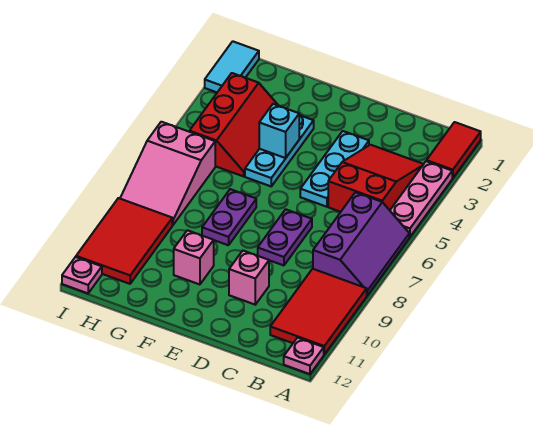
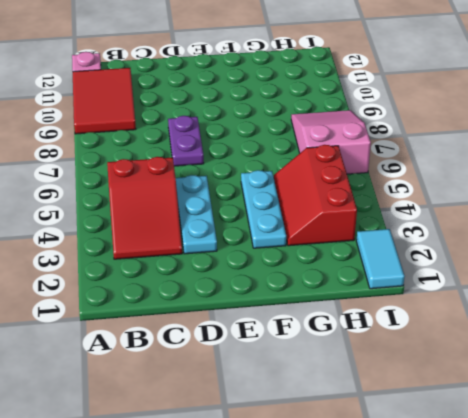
none -> red tile A1:A2 level 1
none -> pink plate A3:A5 level 1
none -> purple slope A6:B8 level 1 top B

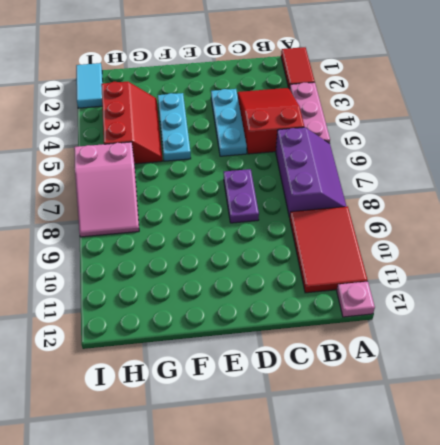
none -> pink brick D10 level 1
none -> purple plate F7:F8 level 1
none -> pink brick F10 level 1

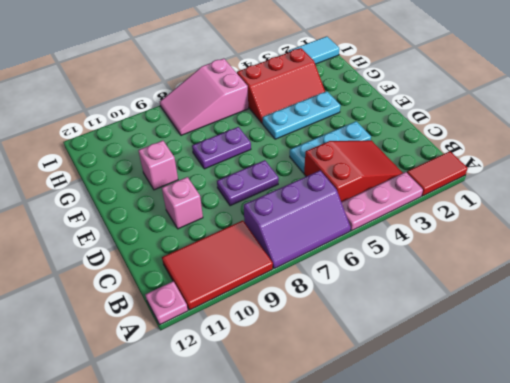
none -> red tile H9:I11 level 1
none -> pink plate I12 level 1
none -> cyan brick F4 level 2

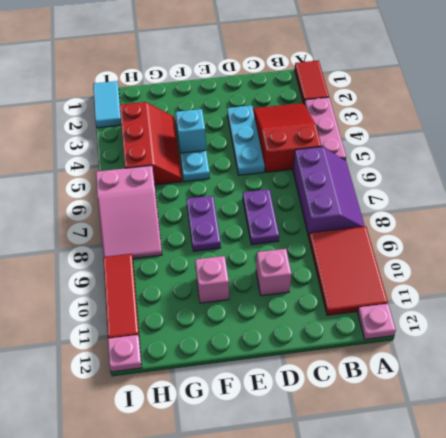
red tile I9:I11 level 1 -> red tile H9:I11 level 1

